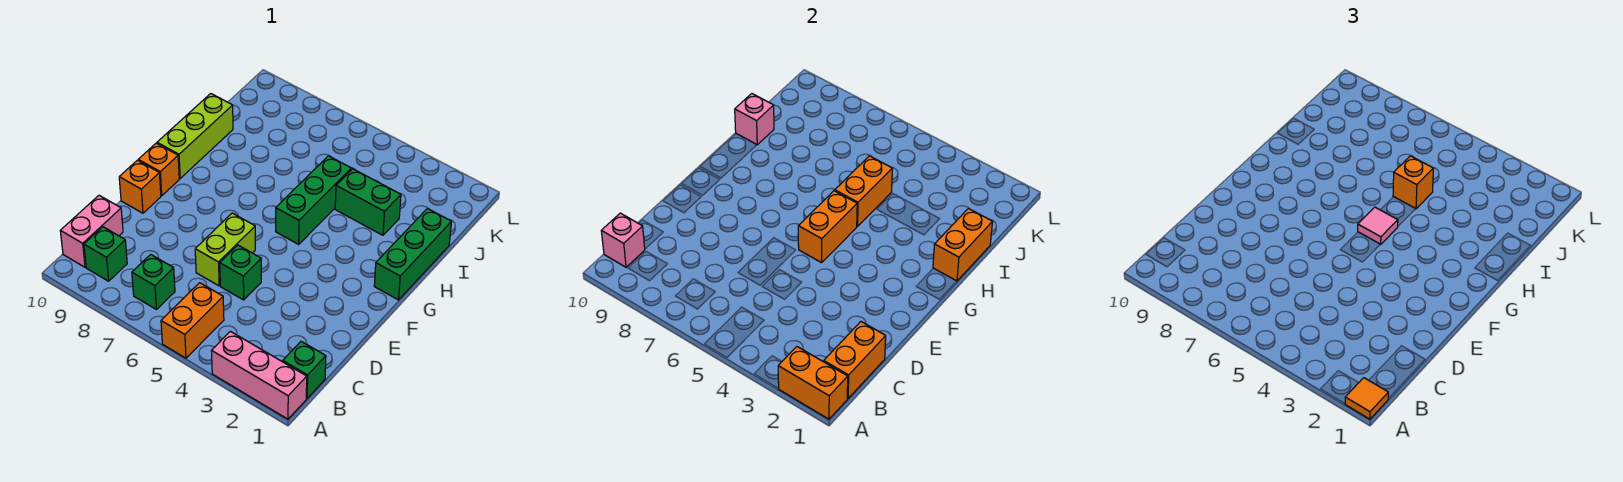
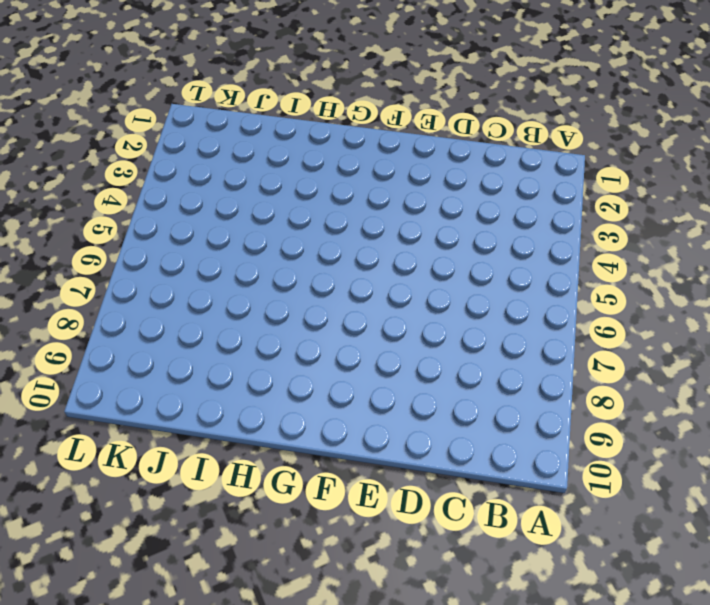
none -> pink brick A1:A3 level 1
none -> orange brick A5:B5 level 1
none -> green brick B1 level 1

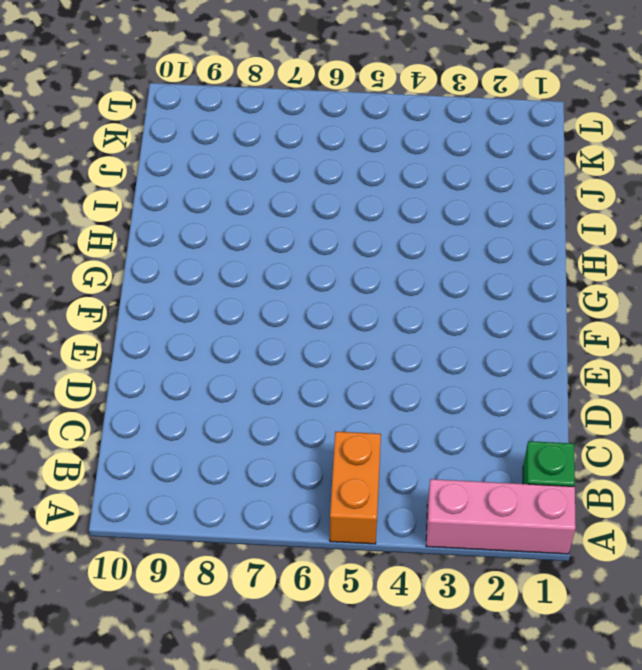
none -> green brick B7 level 1
none -> green brick B9 level 1
none -> pink brick B10:C10 level 1

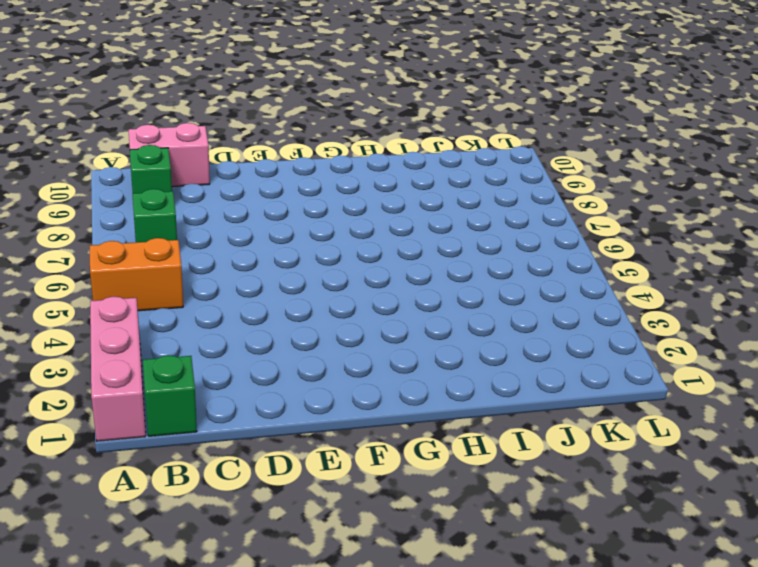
none -> green brick D5 level 1
none -> lime brick D6:E6 level 1
none -> orange brick E10 level 1

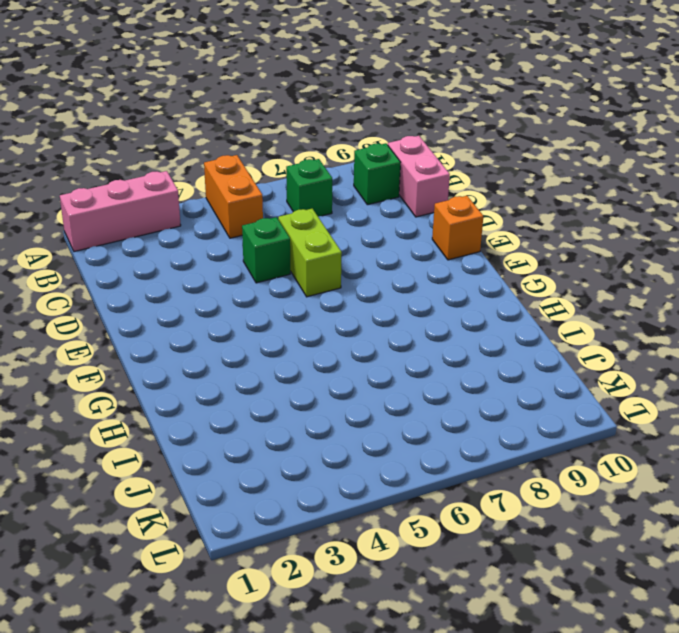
none -> green brick B1 level 1
none -> orange brick F10 level 1
none -> green brick G1:I1 level 1

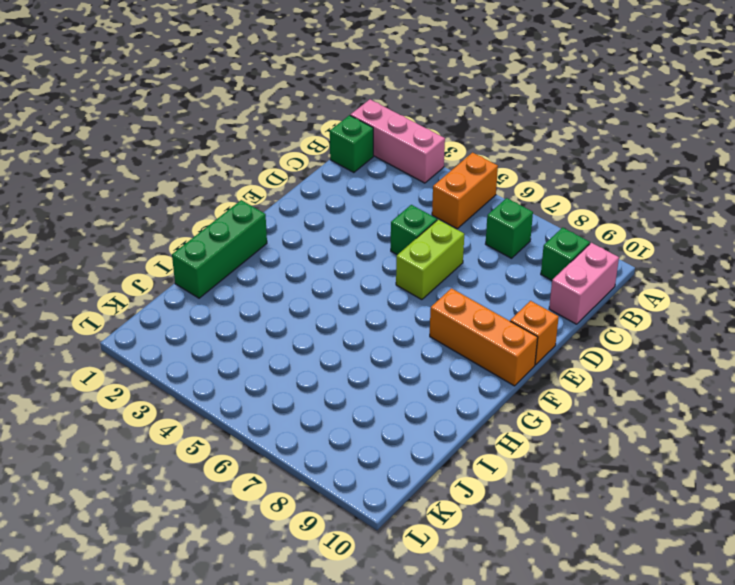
orange brick F8:F10 level 1 -> orange brick F10 level 1
none -> green brick G5:I5 level 1
none -> lime brick G10:I10 level 1
none -> green brick I3:I4 level 1

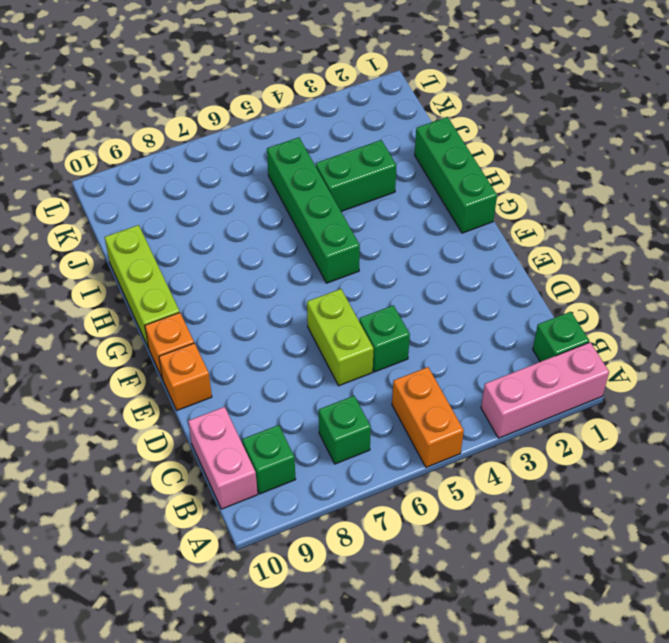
green brick G5:J5 level 1 -> green brick G5:I5 level 1
none -> orange brick A1:A2 level 2
none -> orange brick B1:C1 level 2
none -> pink brick B10 level 2

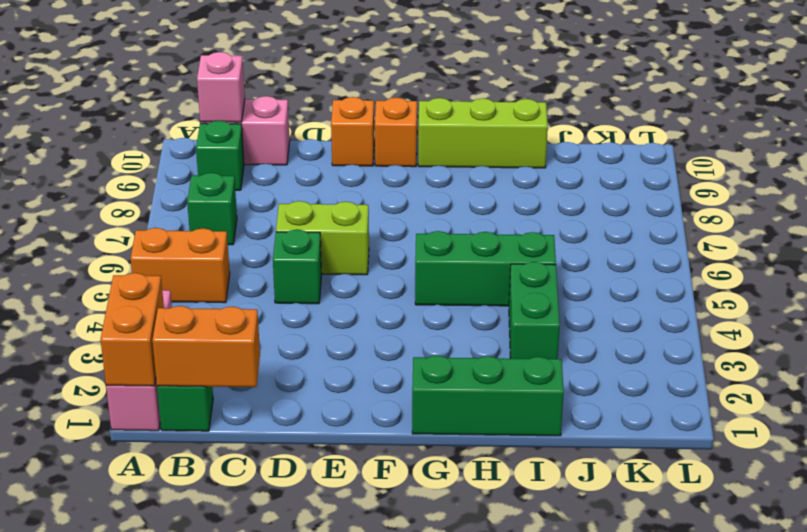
none -> orange brick F5:G5 level 2
none -> orange brick H1:I1 level 2
none -> orange brick H5:I5 level 2

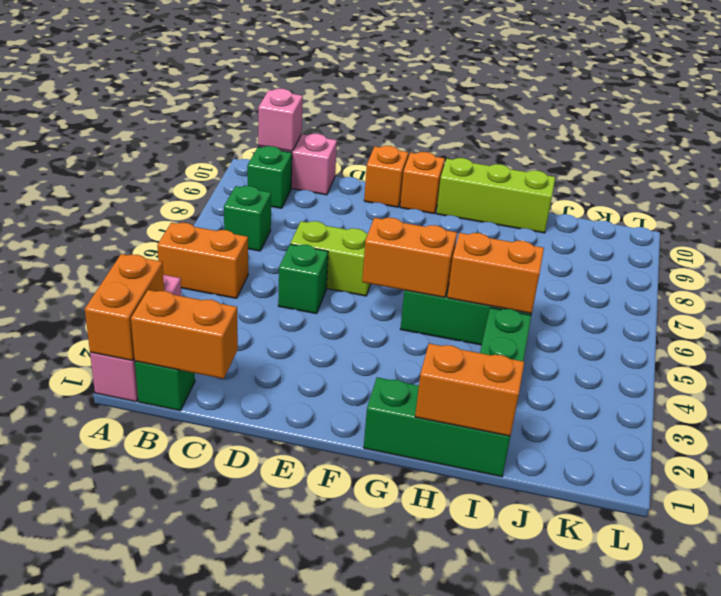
none -> pink brick I10 level 2
none -> orange tile A1 level 3
none -> pink tile G5 level 3

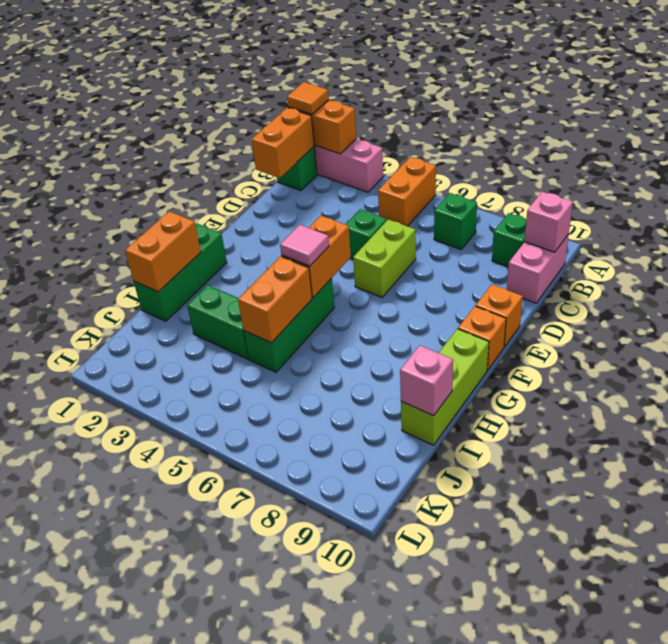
none -> orange brick I5 level 3

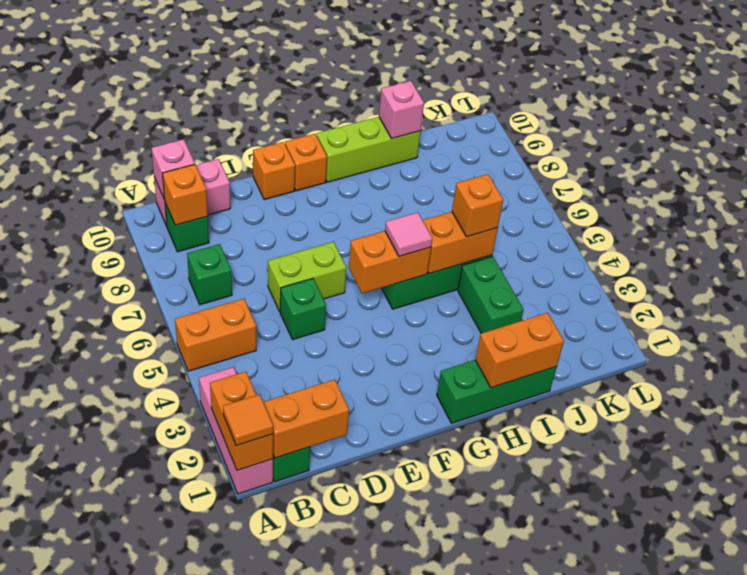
orange brick B9 level 2 -> none

